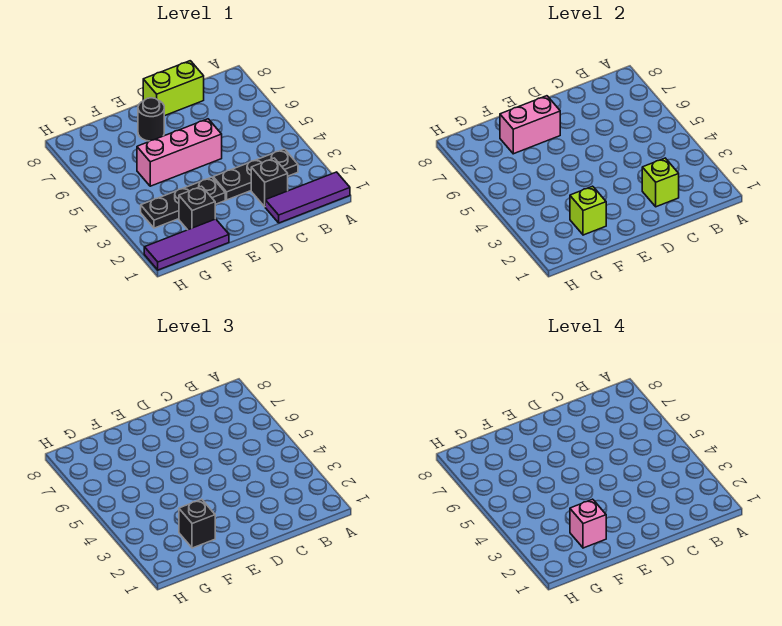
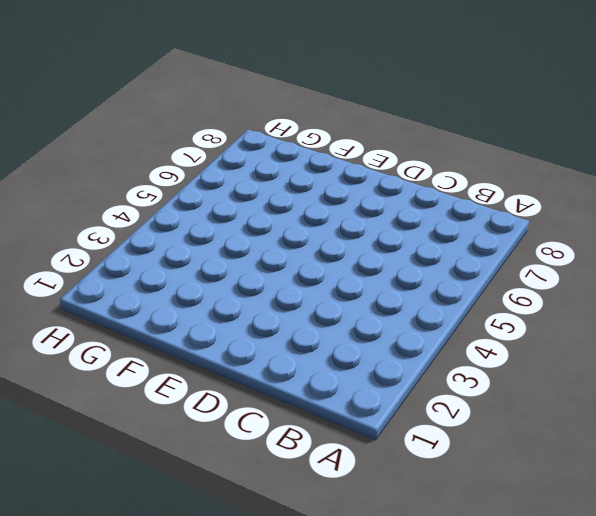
none -> purple tile A1:C1 level 1
none -> black plate B3:D3 level 1
none -> black brick C2 level 1

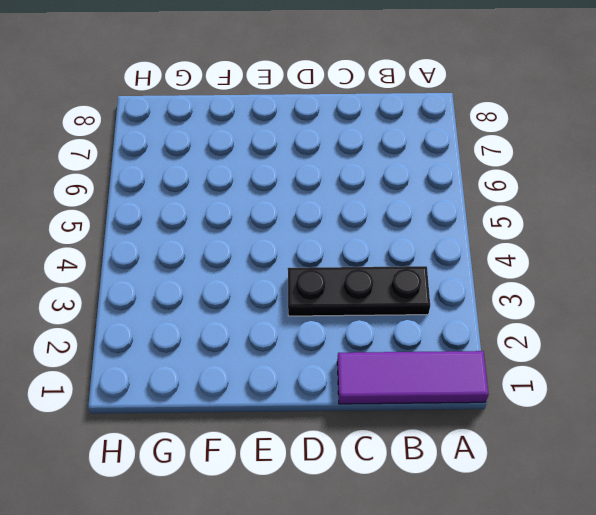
none -> black brick C2 level 1
none -> lime brick C8:D8 level 1
none -> pink brick D5:F5 level 1

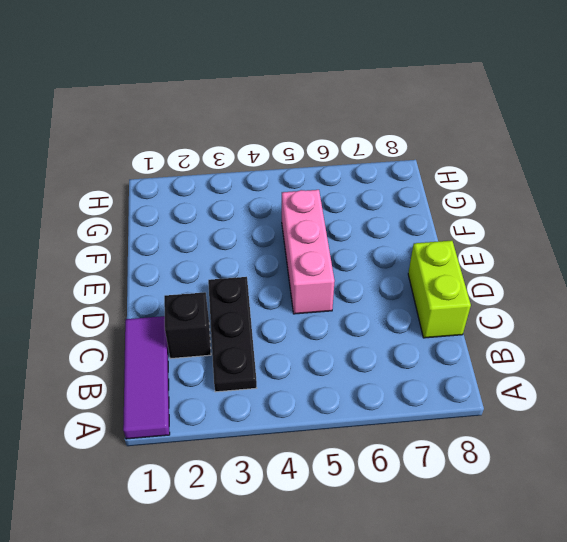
none -> black plate E3:G3 level 1
none -> black round brick E7 level 1
none -> purple tile F1:H1 level 1

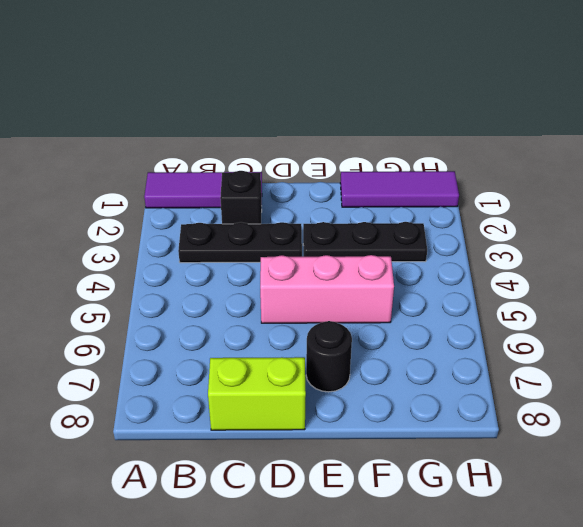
none -> black brick F2 level 1
none -> lime brick C2 level 2
none -> pink brick E7:F7 level 2

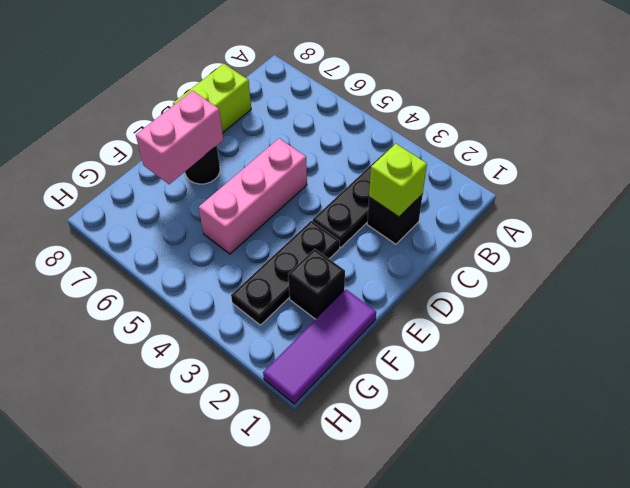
none -> purple tile A1:C1 level 1
none -> lime brick F2 level 2
none -> black brick F2 level 3

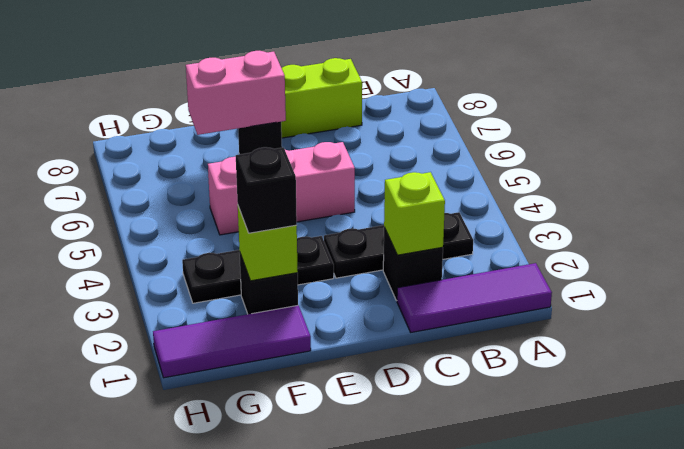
none -> pink brick F2 level 4

